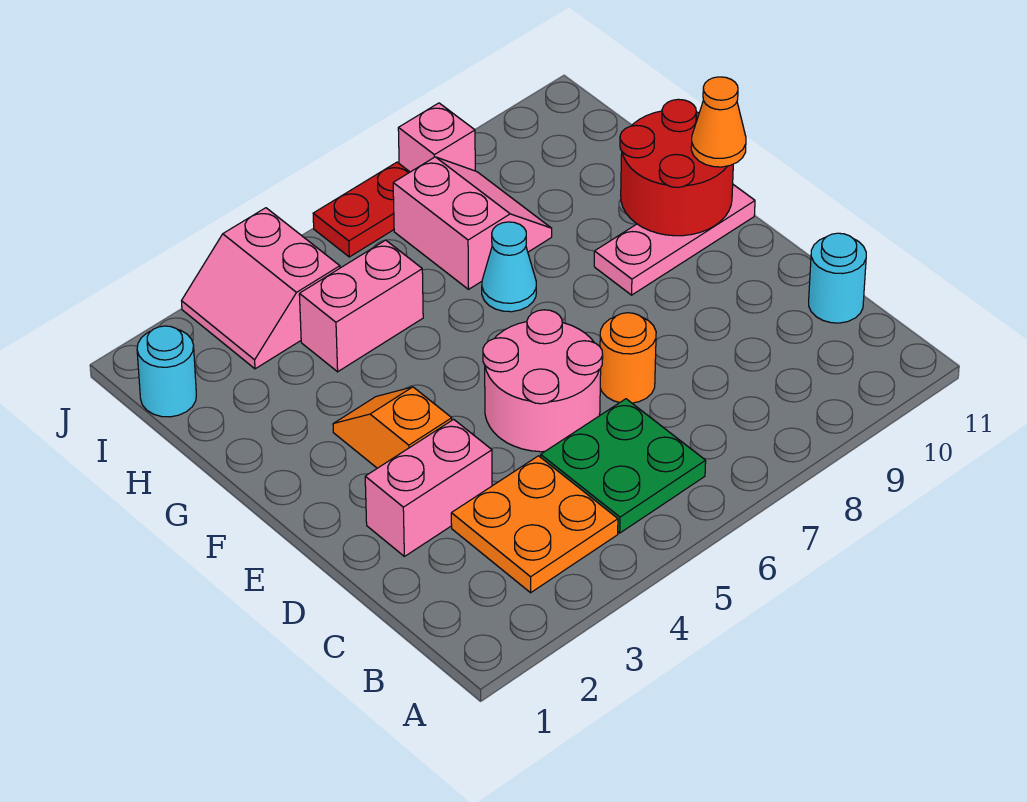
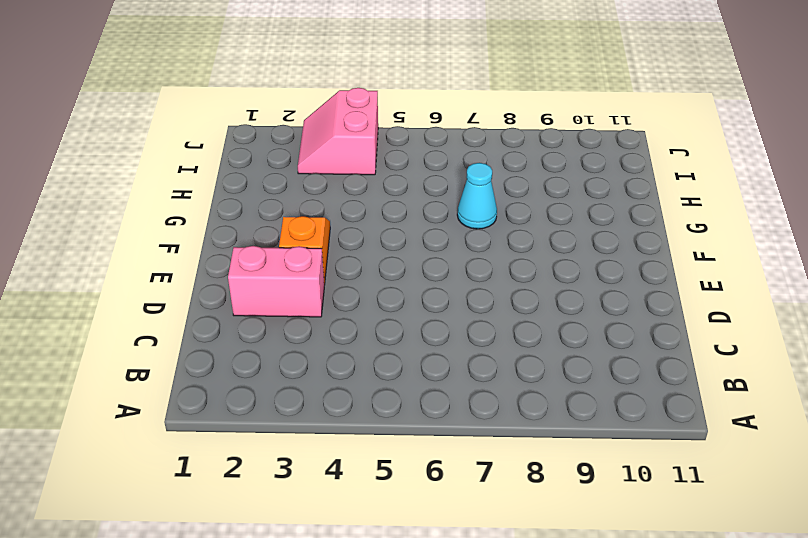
none -> orange plate B3:C4 level 1
none -> green plate B5:C6 level 1
none -> cyan round brick C11 level 1

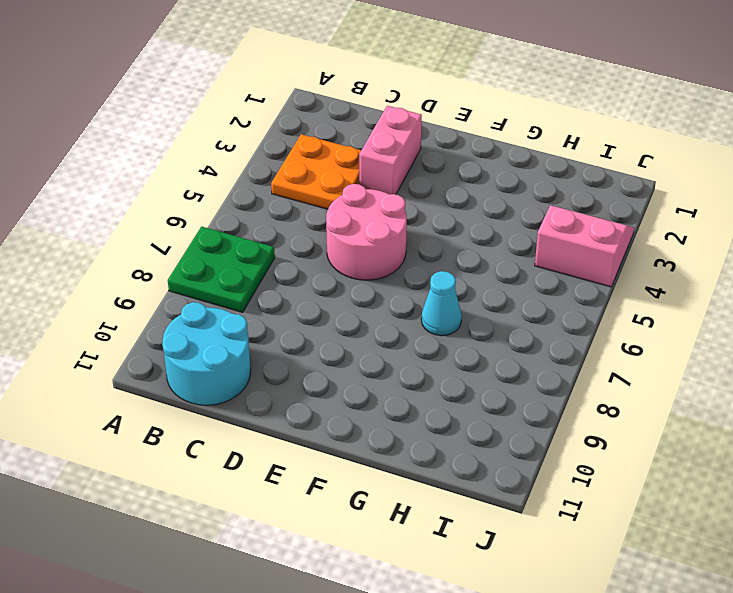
green plate A7:B8 level 1 -> green plate B5:C6 level 1
cyan round brick B10:C11 level 1 -> cyan round brick C11 level 1
none -> orange round brick D7 level 1
none -> orange slope E3:F3 level 1 top E
none -> pink plate F9:F11 level 1

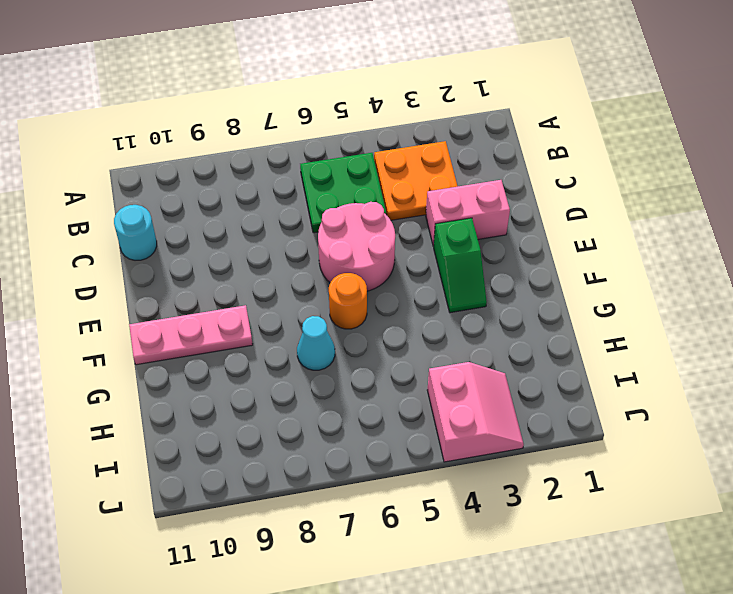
green slope E3:F3 level 1 top E -> orange slope E3:F3 level 1 top E
orange round brick F6 level 1 -> orange round brick D7 level 1
none -> pink brick H4:H5 level 1
none -> pink slope H7:I8 level 1 top 7
none -> cyan round brick I1 level 1

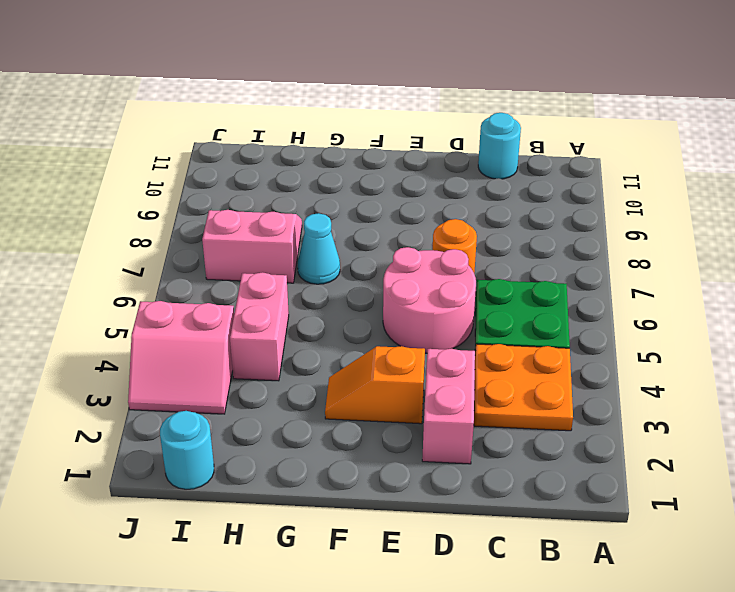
none -> pink plate F9:F11 level 1
none -> red plate J6:J7 level 1
none -> pink brick J8 level 1

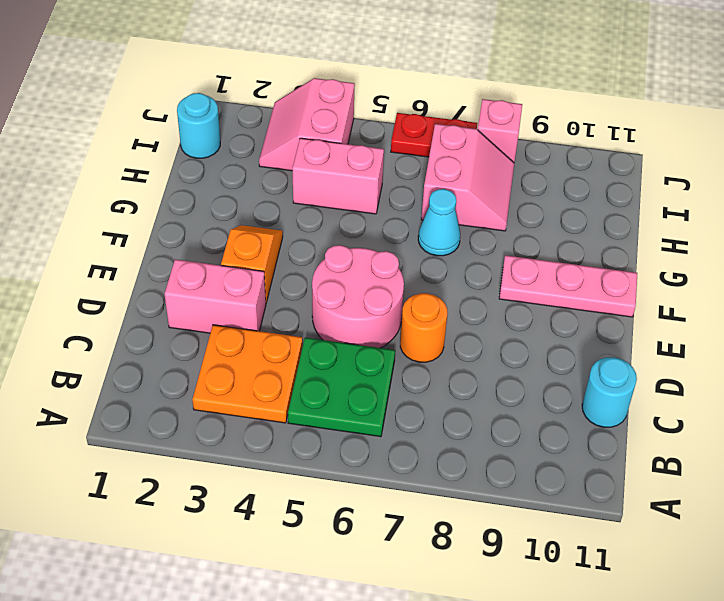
none -> red round brick F10:G11 level 2
none -> orange cone F11 level 3

